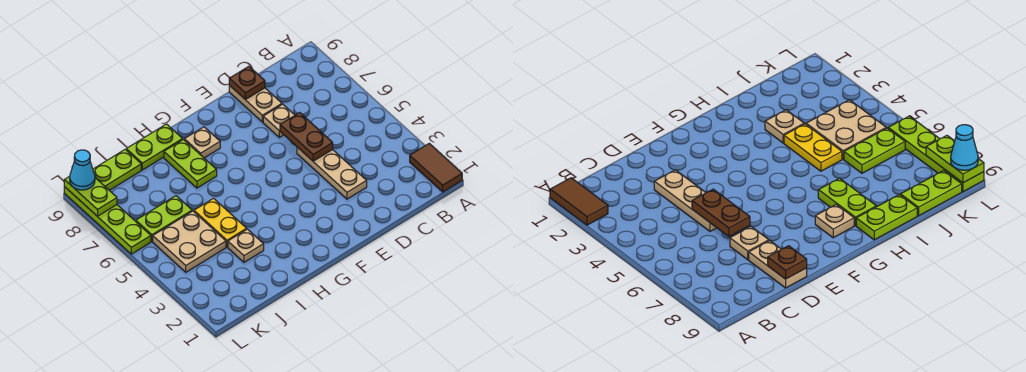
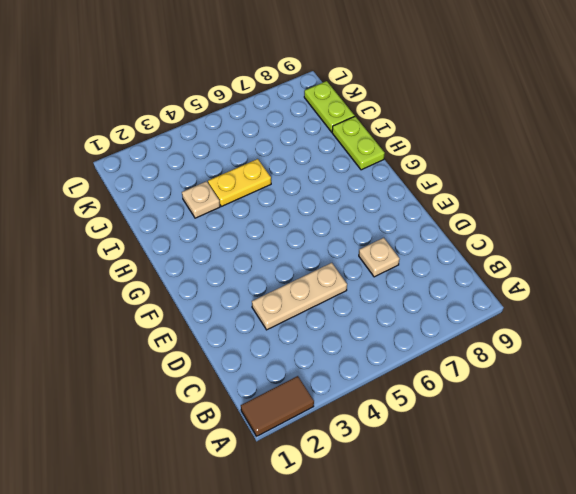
none -> tan plate D8:D9 level 1
none -> tan plate G8 level 1
none -> lime plate H7:H8 level 1

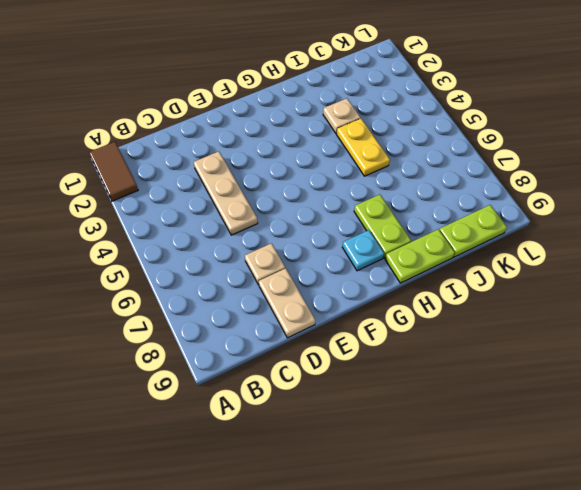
cyan plate G8 level 1 -> tan plate G8 level 1
none -> tan plate J4:K5 level 1
none -> lime plate J6:K6 level 1
none -> lime plate L6:L9 level 1

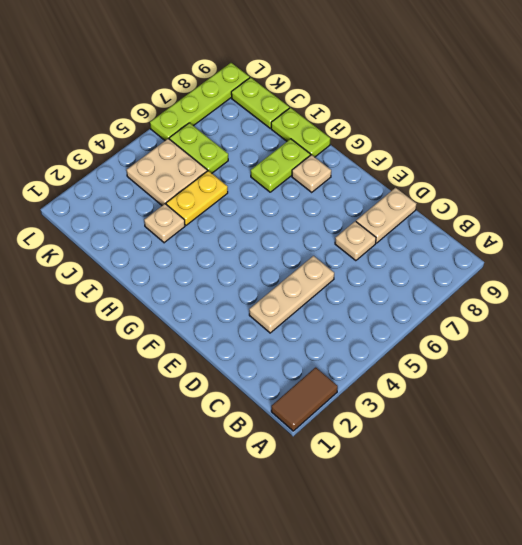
none -> brown plate D5:D6 level 2
none -> brown plate D9 level 2
none -> lime plate L8:L9 level 2

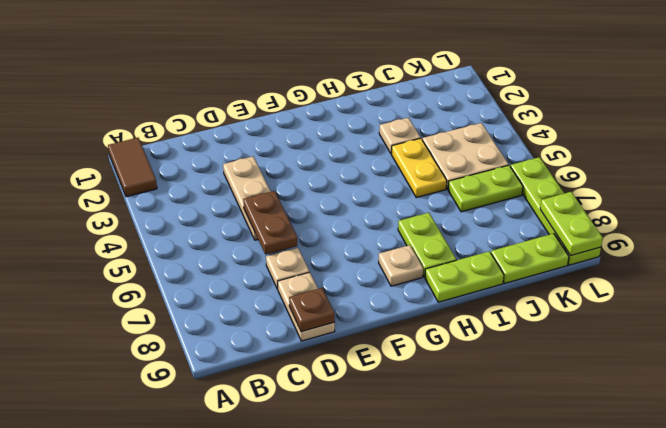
none -> cyan cone L9 level 3

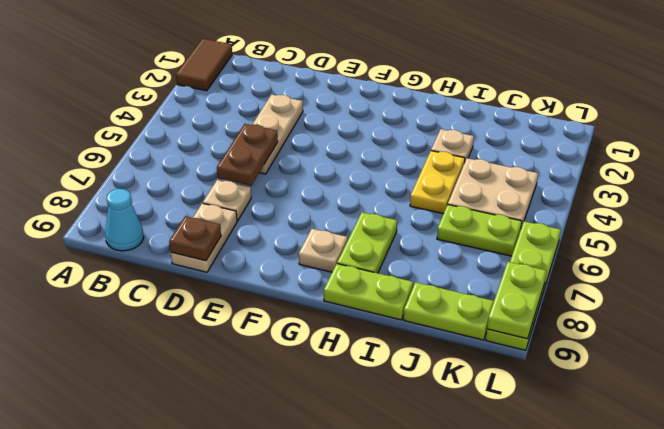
cyan cone B9 level 1 -> cyan cone L9 level 3

